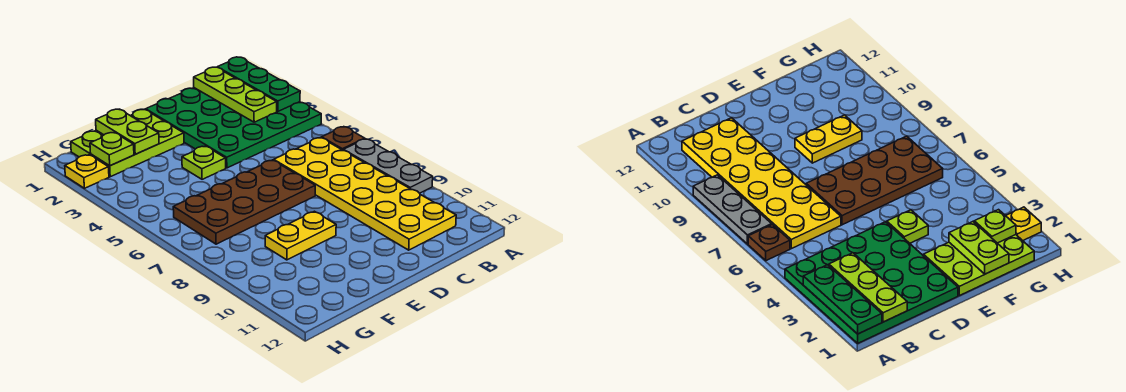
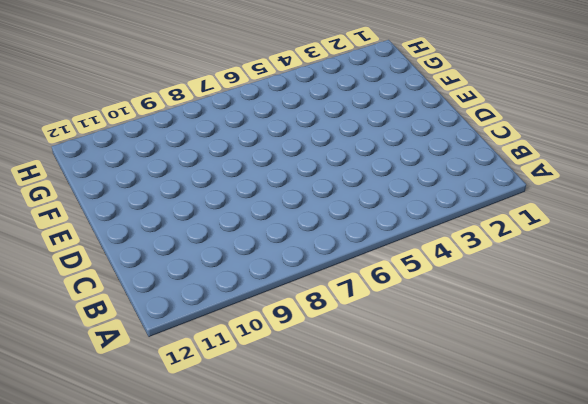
none -> green plate A1:D4 level 1
none -> brown plate A6 level 1
none -> grey plate A7:A9 level 1

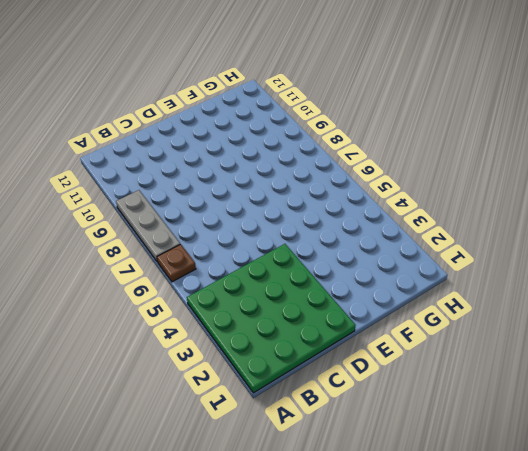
none -> yellow plate B6:C11 level 1
none -> brown plate D6:G7 level 1
none -> lime plate E1:G2 level 1

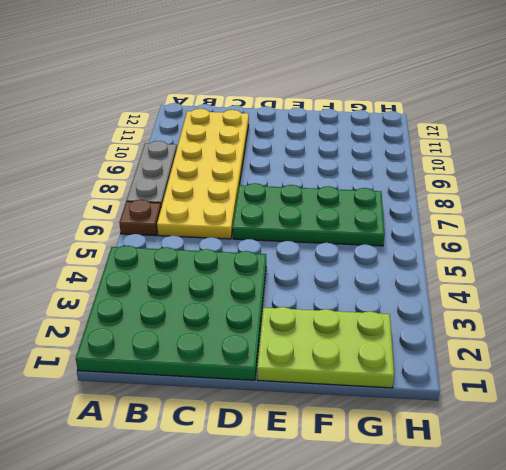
green plate D6:G7 level 1 -> brown plate D6:G7 level 1
none -> lime plate E4 level 1
none -> yellow plate E9:F9 level 1
none -> yellow plate H2 level 1

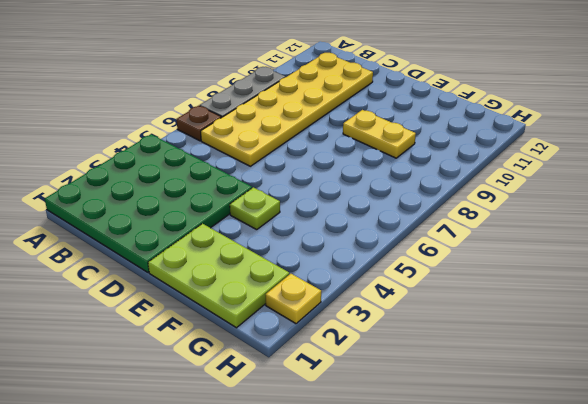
none -> brown plate D6:G7 level 1
none -> green plate A1:A3 level 2
none -> lime plate B1:B3 level 2

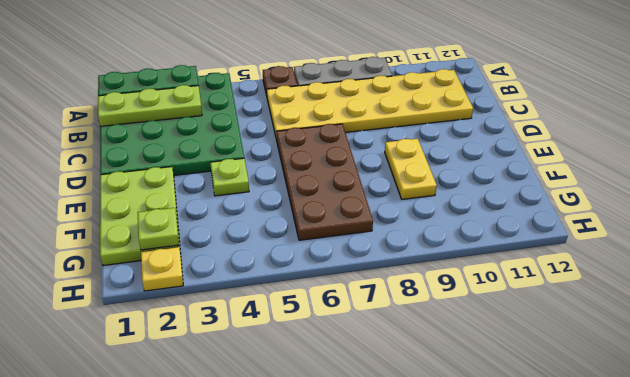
none -> lime plate F1:F2 level 2

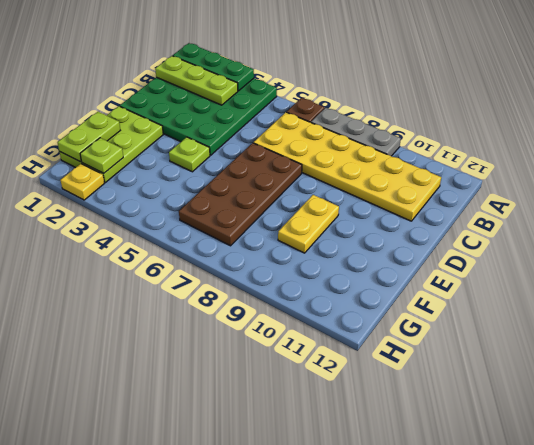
lime plate F1:G1 level 2 -> lime plate F1:F2 level 2

